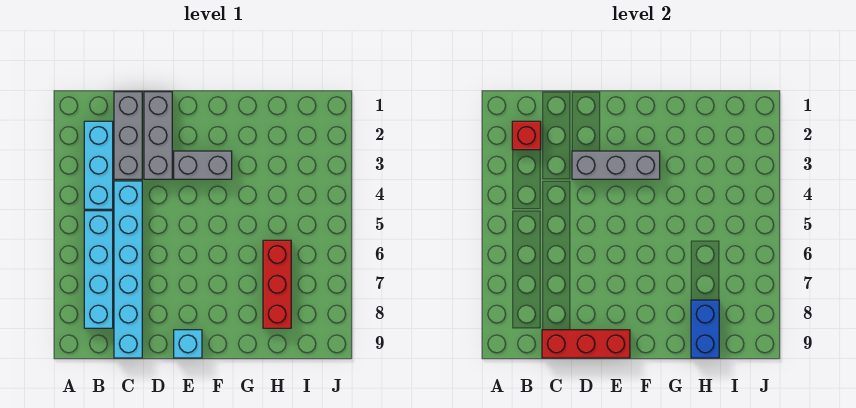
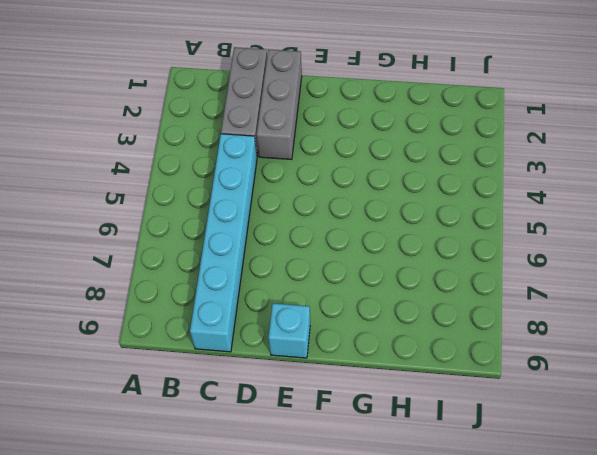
none -> cyan brick B2:B4 level 1
none -> cyan brick B5:B8 level 1
none -> grey brick E3:F3 level 1

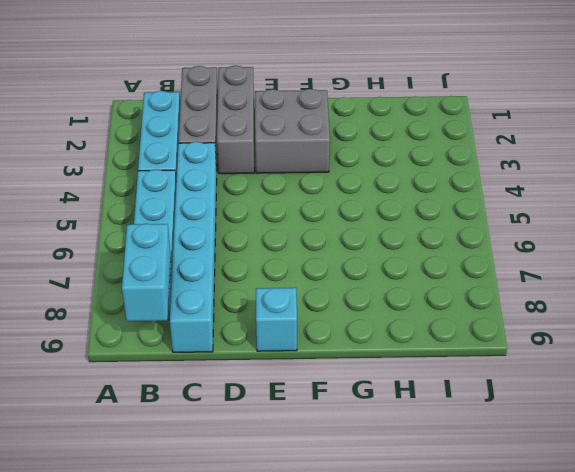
cyan brick B8:B9 level 2 -> none
grey brick E2:F3 level 1 -> grey brick E3:F3 level 1
none -> red brick H6:H8 level 1
none -> red brick B2 level 2
none -> red brick C9:E9 level 2

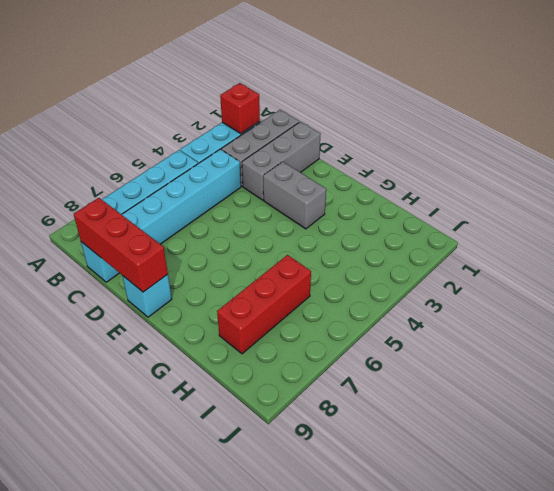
none -> grey brick D3:F3 level 2
none -> blue brick H8:H9 level 2

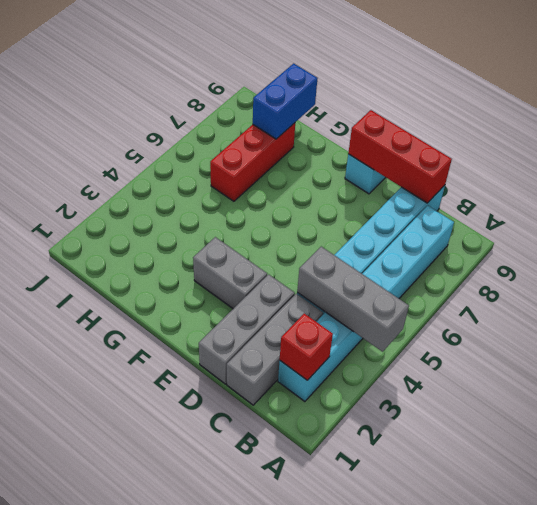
grey brick A4:C4 level 2 -> grey brick D3:F3 level 2

